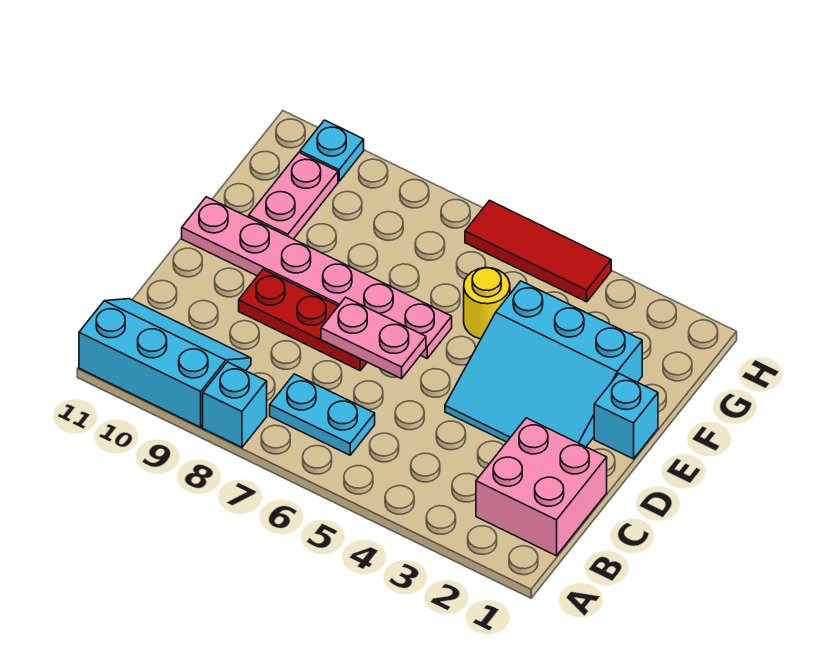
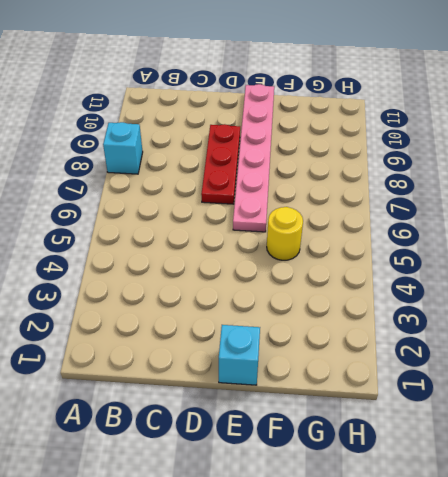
none -> cyan slope A9:B11 level 1 top A
none -> pink brick B1:C2 level 1
none -> cyan plate B6:B7 level 1

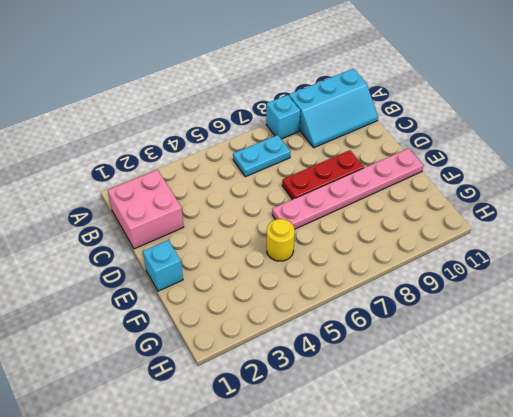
none -> cyan slope D2:F4 level 1 top F
none -> pink plate F10:G10 level 1
none -> red tile H4:H6 level 1

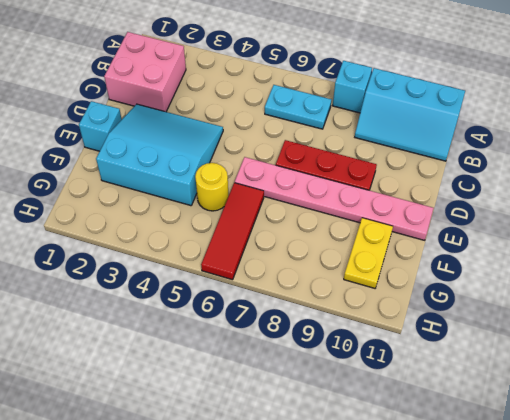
red tile F6:H6 level 1 -> red tile H4:H6 level 1
yellow plate F10:G10 level 1 -> pink plate F10:G10 level 1
none -> cyan plate H10 level 1
none -> pink plate D6:D7 level 2

